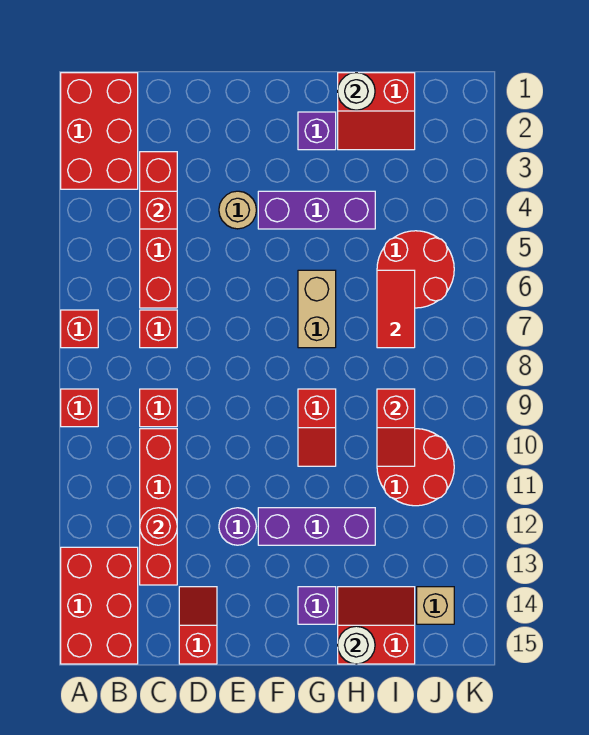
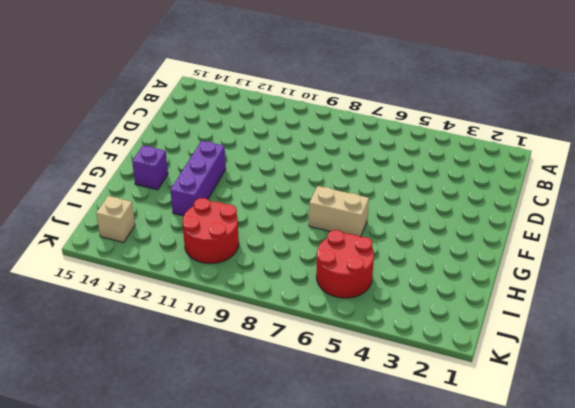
none -> red brick A1:B3 level 1
none -> red brick A7 level 1
none -> red brick A9 level 1

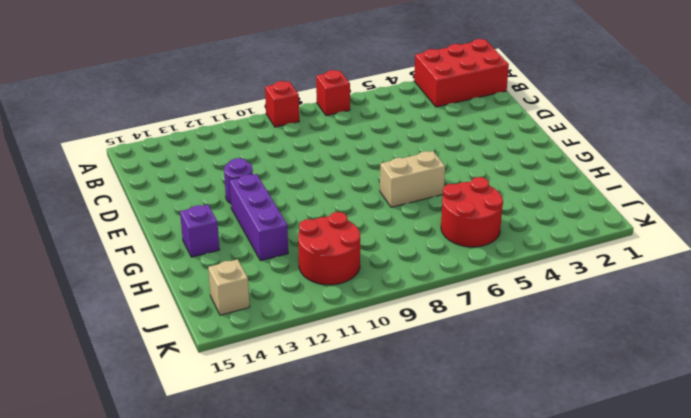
none -> red brick A13:B15 level 1
none -> red brick C3:C6 level 1
none -> red brick C7 level 1

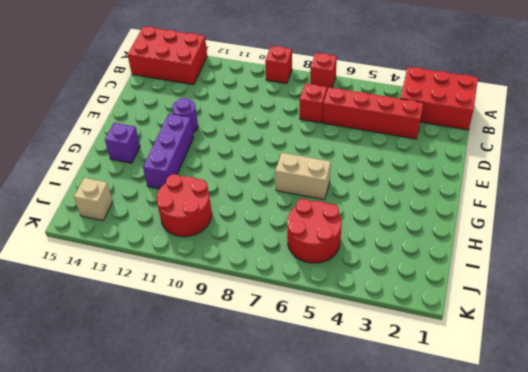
none -> red brick C9 level 1
none -> red brick C10:C13 level 1
none -> red slope D14:D15 level 1 top 15

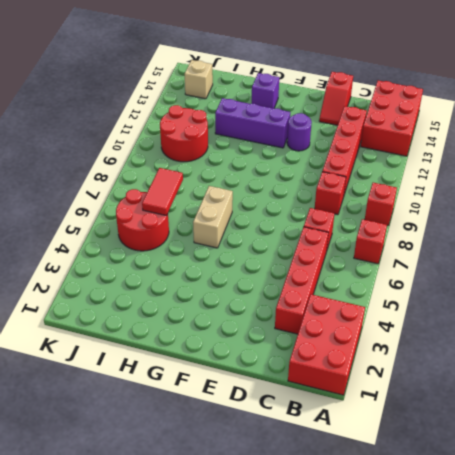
none -> tan round brick E4 level 1
none -> purple brick F4:H4 level 1
none -> purple brick G2 level 1

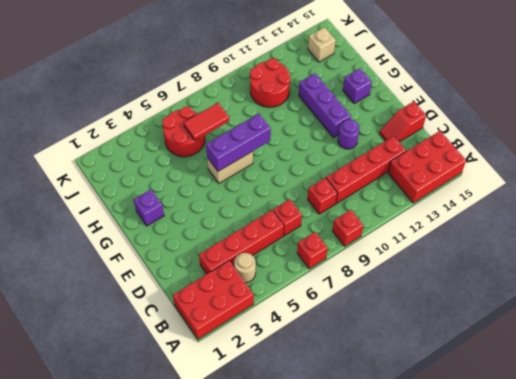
tan round brick B4 level 1 -> tan round brick E4 level 1
purple brick G6:G8 level 2 -> purple brick F4:H4 level 1
none -> red slope G9:G10 level 1 top 9
none -> red slope H1:I2 level 1 top 1
none -> red slope H14:I15 level 1 top 15

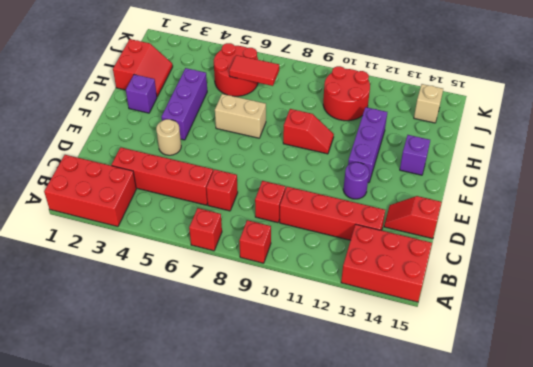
none -> red slope H14:I15 level 1 top 15
none -> red brick C4 level 2
none -> red round brick C12 level 2

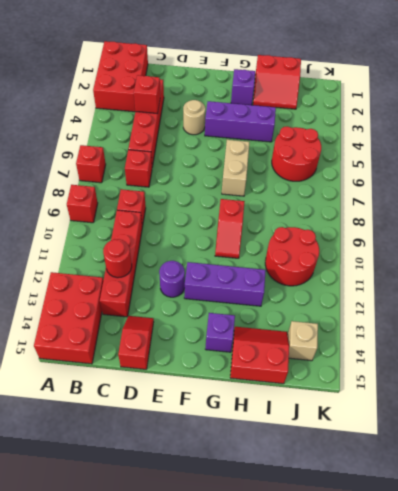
none -> white round brick H1 level 2
none -> white round brick H15 level 2
none -> red tile I6:I7 level 2

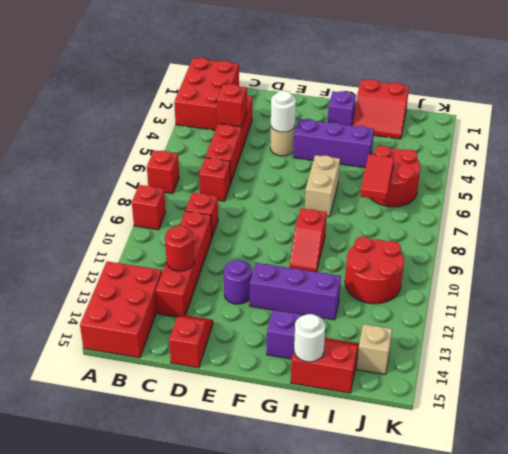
white round brick E4 level 2 -> white round brick H1 level 2
none -> red slope I9:I10 level 2 top 9

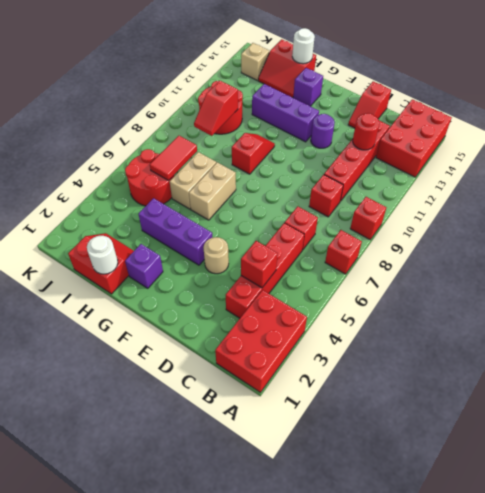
tan brick H6:H7 level 1 -> none
red slope I9:I10 level 2 top 10 -> red slope I9:I10 level 2 top 9

